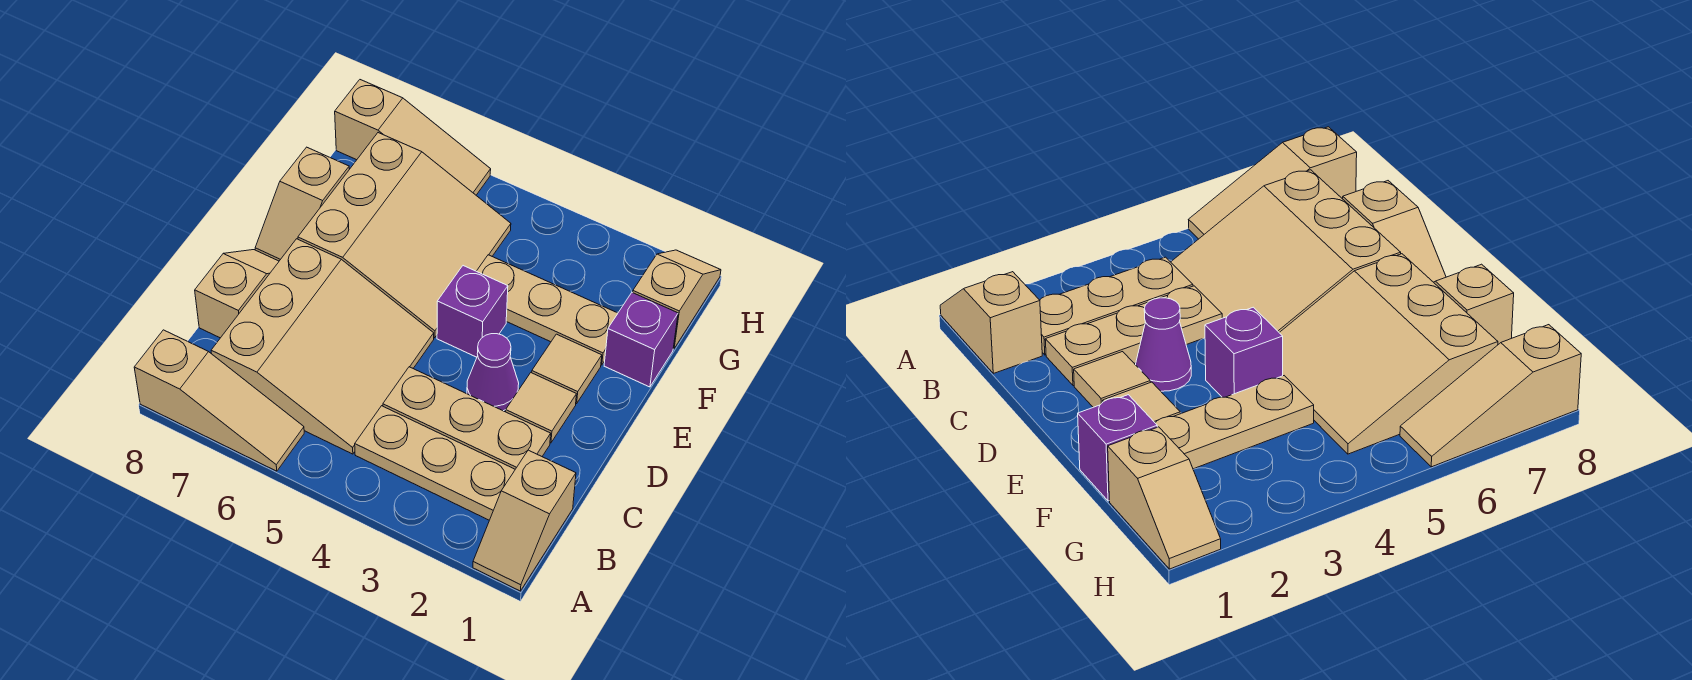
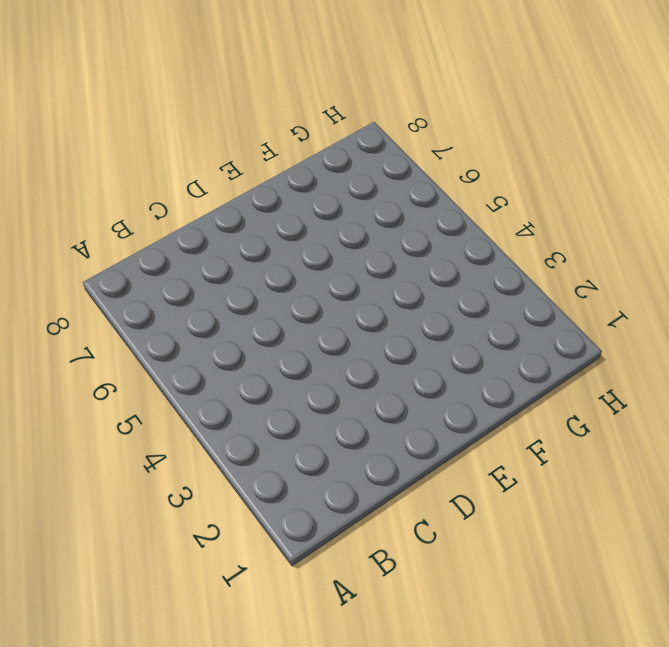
none -> tan slope A1:B1 level 1 top B
none -> tan slope A6:A8 level 1 top 8
none -> tan plate B2:B4 level 1

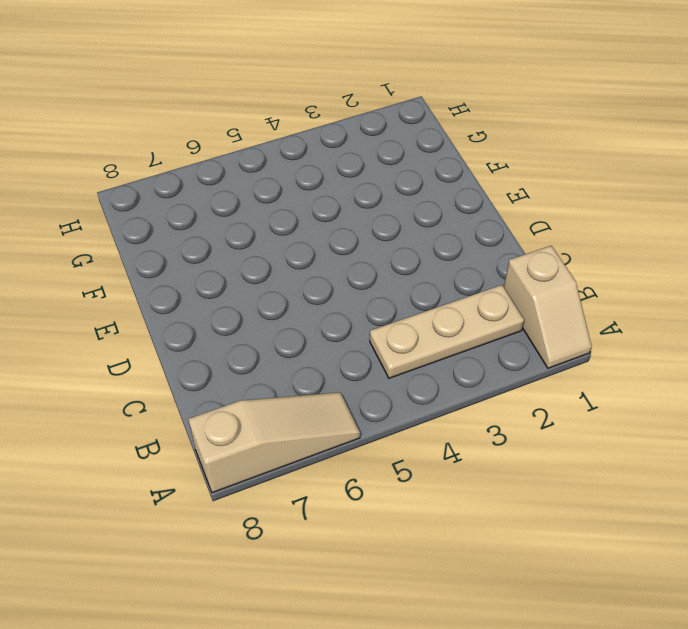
none -> tan slope B5:D7 level 1 top 7
none -> tan plate C2:C4 level 1
none -> tan slope C8:D8 level 1 top C

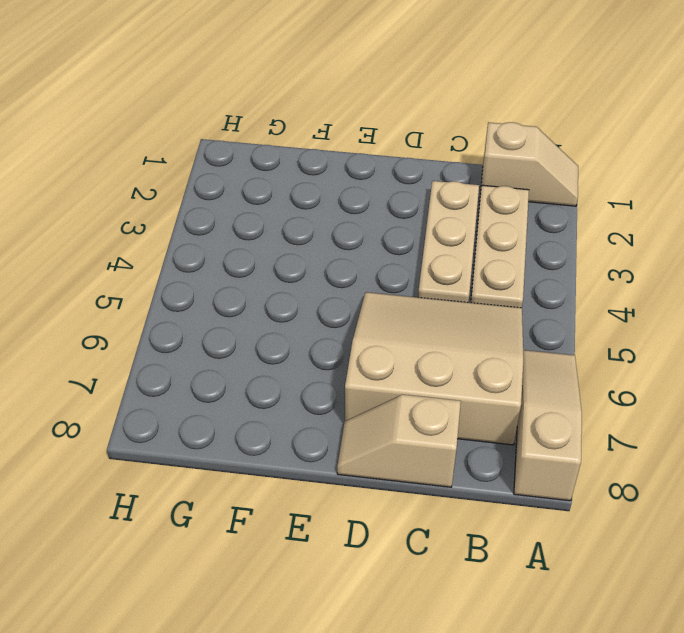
none -> tan tile D2 level 1
none -> purple cone D3 level 1
none -> tan tile E2 level 1

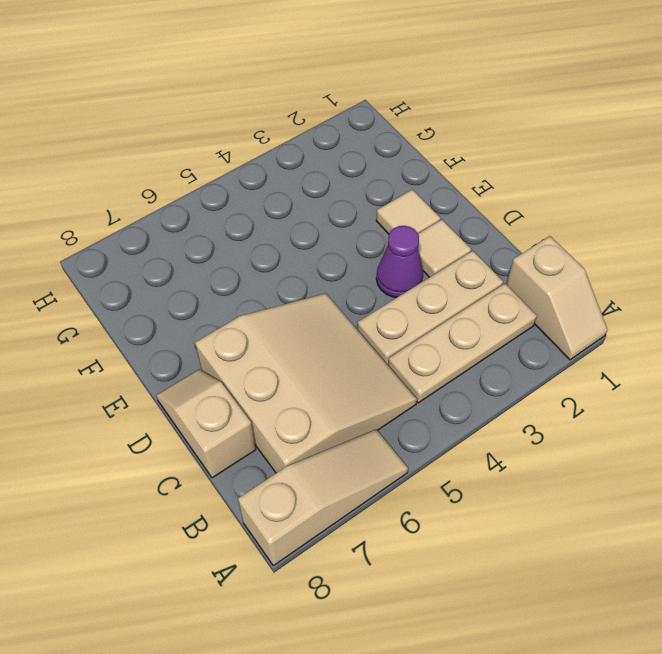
none -> purple brick E4 level 1
none -> tan slope E5:G7 level 1 top 7
none -> tan slope E8:F8 level 1 top F

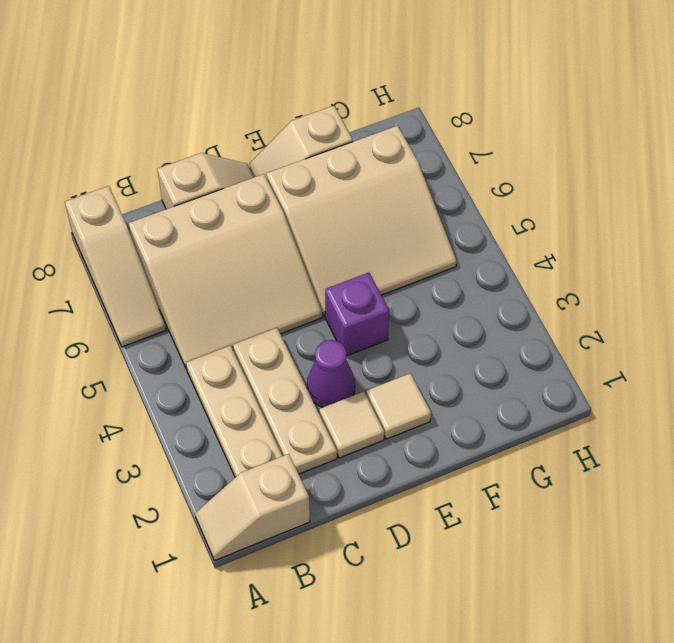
none -> purple brick F1 level 1
none -> tan plate F2:F4 level 1
none -> tan slope G1:H1 level 1 top G

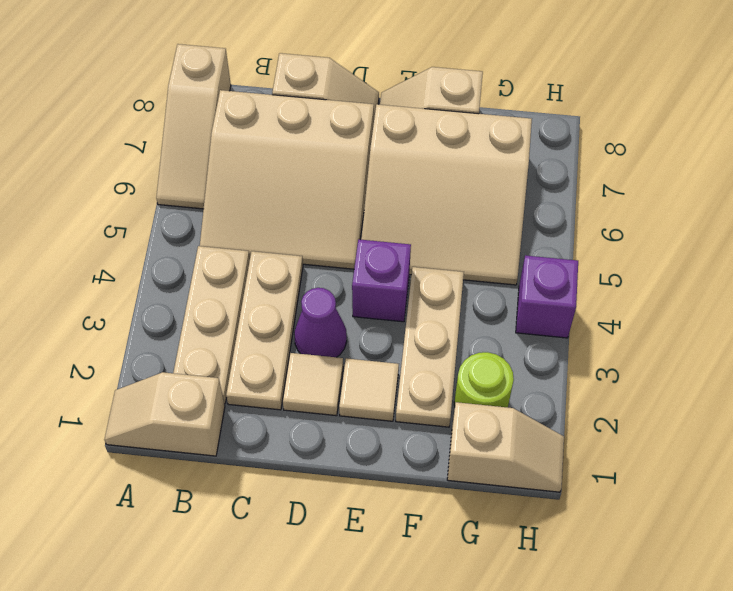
lime round brick G2 level 1 -> none
purple brick H4 level 1 -> purple brick F1 level 1
none -> tan slope H6:H8 level 1 top 8

